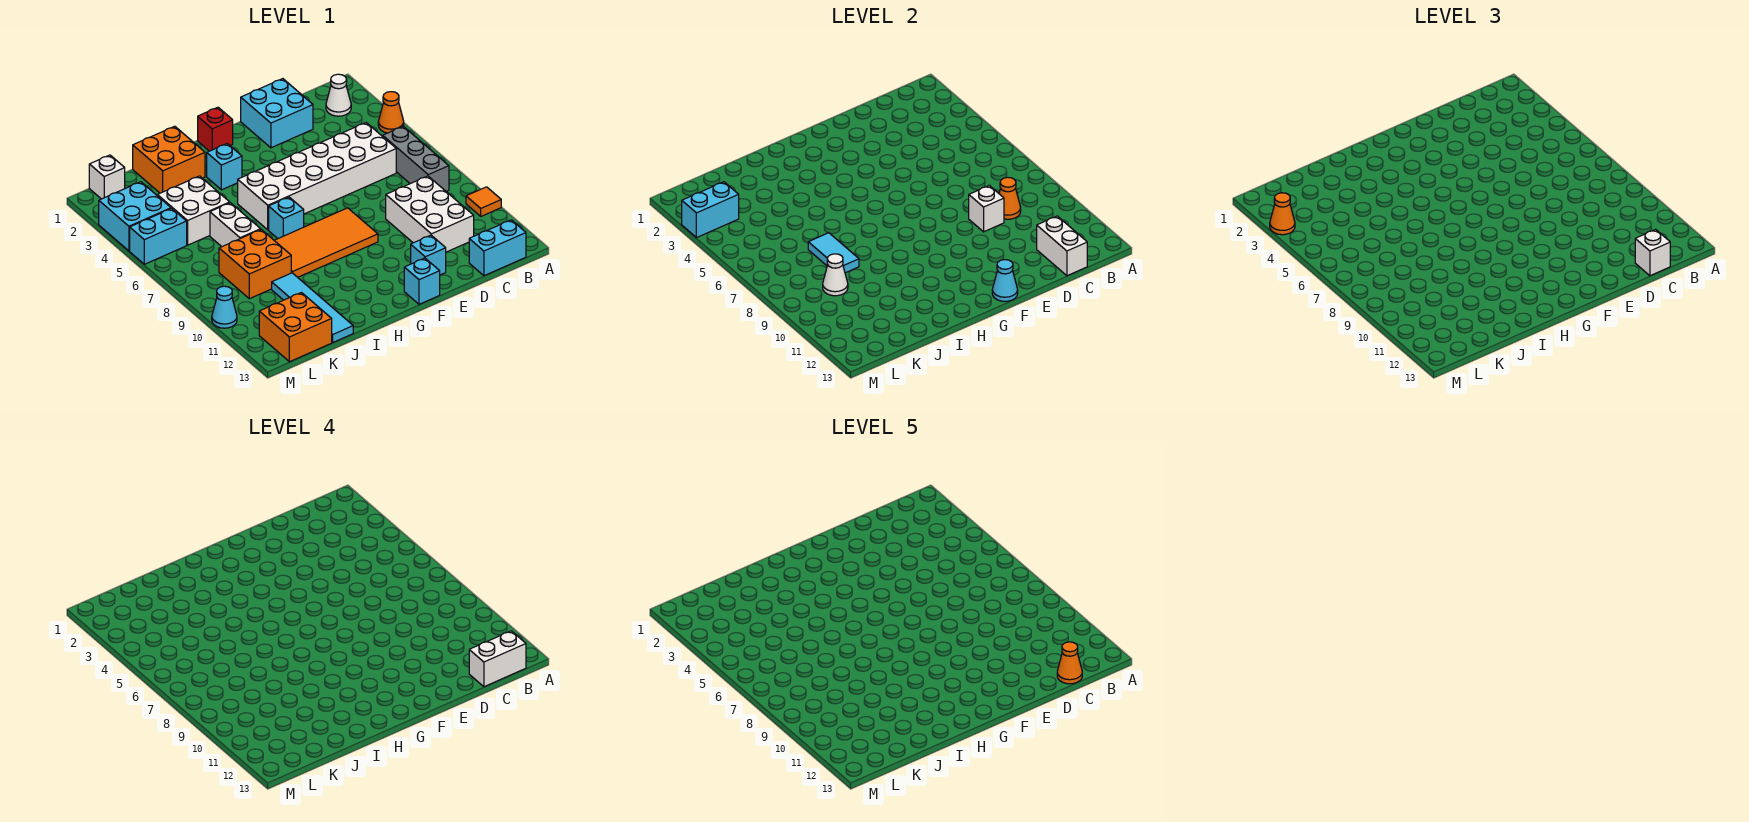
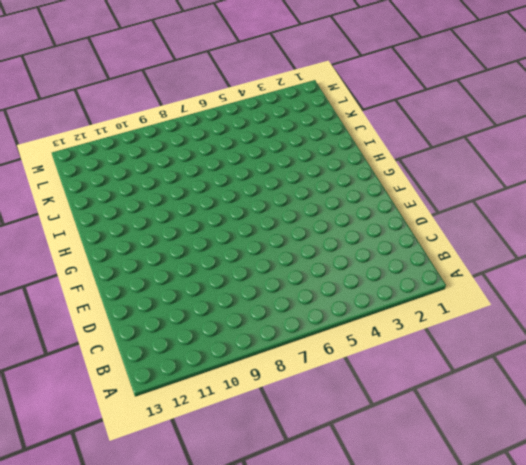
none -> orange cone A4 level 1
none -> orange tile A10 level 1
none -> white cone B2 level 1
none -> grey brick B6:B8 level 1

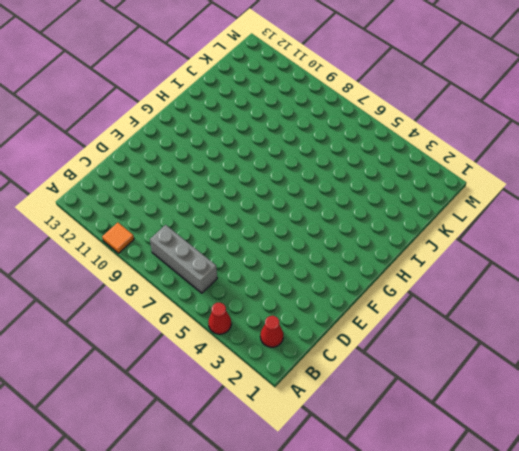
red cone A4 level 1 -> orange cone A4 level 1
red cone B2 level 1 -> white cone B2 level 1
none -> cyan brick B13:C13 level 1
none -> white brick C5:H6 level 1
none -> white brick C9:D11 level 1
none -> cyan brick D1:E2 level 1

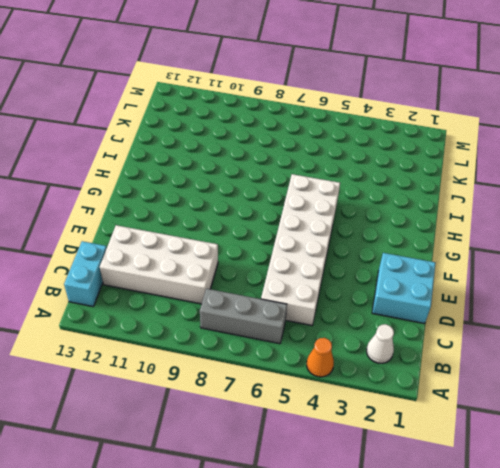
white brick C9:D12 level 1 -> white brick C9:D11 level 1
none -> orange tile A10 level 1
none -> cyan brick E12 level 1
none -> orange tile F8:I9 level 1
none -> cyan brick F13 level 1

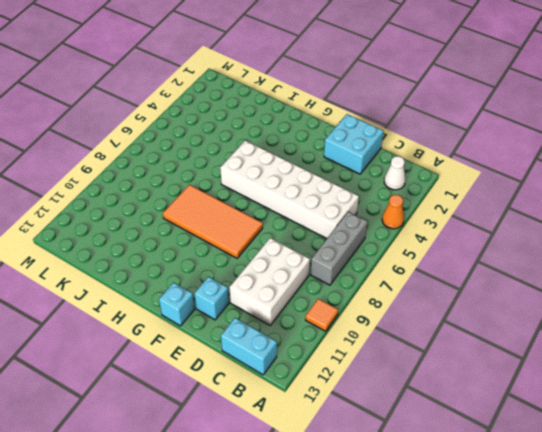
none -> red brick G1 level 1
none -> cyan brick H3 level 1
none -> cyan brick H7 level 1
none -> orange brick I1:J2 level 1

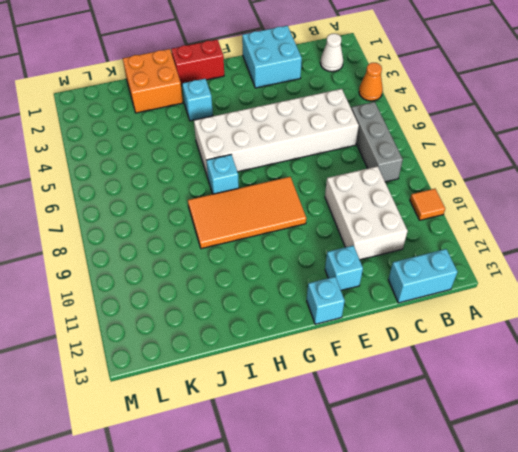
red brick G1:H1 level 1 -> red brick G1 level 1
none -> white brick J4:K5 level 1
none -> white brick J6:J7 level 1
none -> orange brick J8:K9 level 1
none -> cyan tile J10:J13 level 1

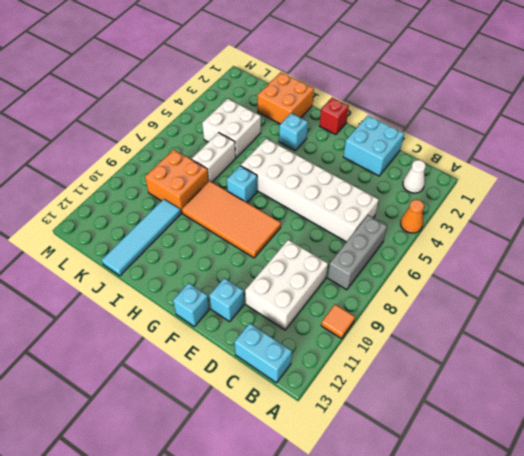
none -> orange brick K12:L13 level 1
none -> white brick L1 level 1
none -> cyan brick L3:M4 level 1
none -> cyan brick L5:M5 level 1

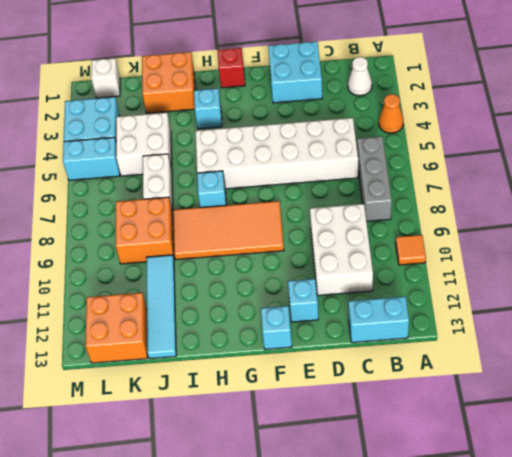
none -> cyan cone M10 level 1
none -> orange cone C9 level 2
none -> white brick C12:C13 level 2
none -> white brick D9 level 2

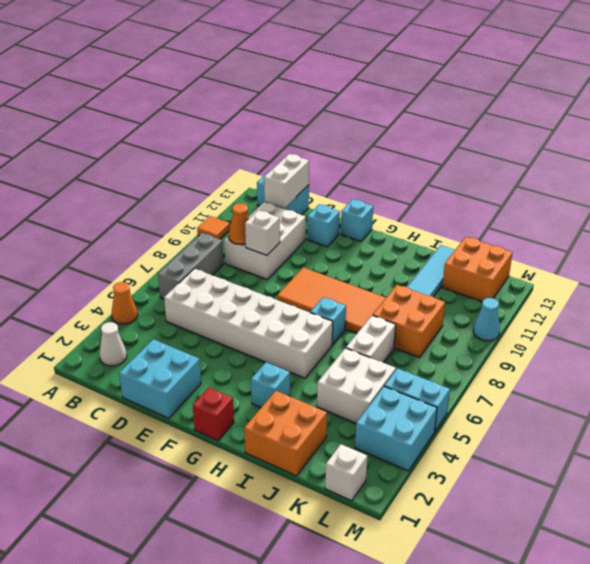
none -> cyan cone F13 level 2
none -> cyan tile J7:J8 level 2
none -> white cone K9 level 2
none -> cyan brick L3:M3 level 2

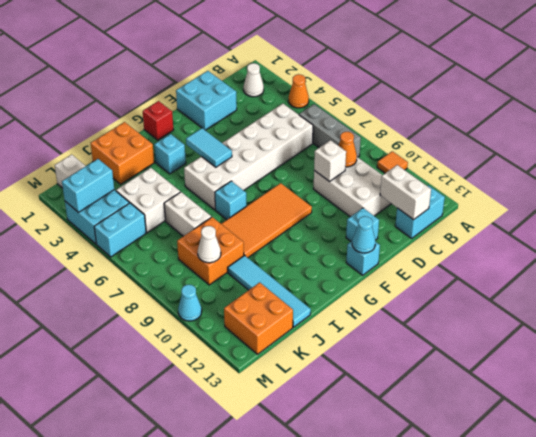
cyan tile G4:G5 level 2 -> cyan tile J7:J8 level 2
none -> white brick C13 level 3
none -> orange cone M3 level 3
none -> white brick B13:C13 level 4
none -> orange cone C13 level 5

